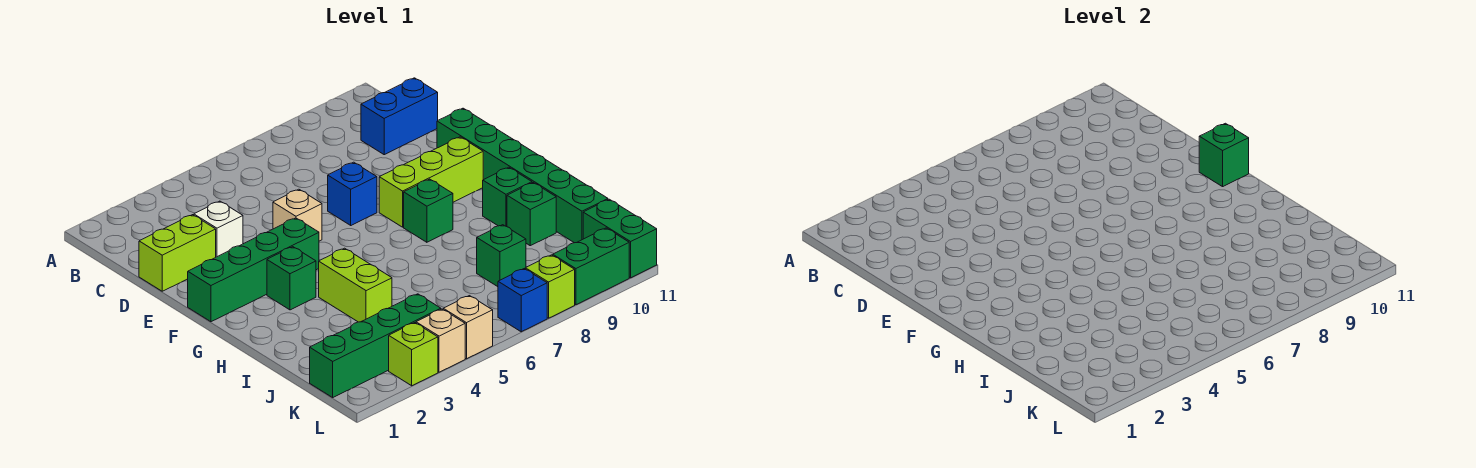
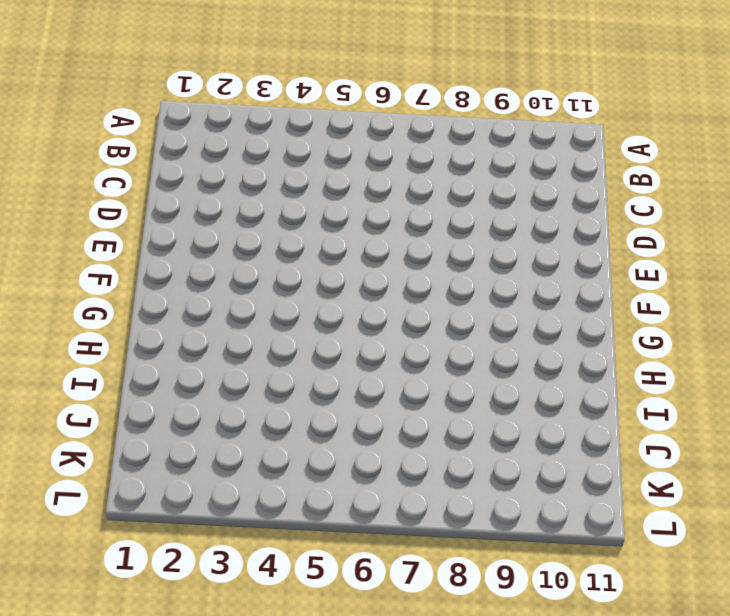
none -> blue brick C10:C11 level 1
none -> lime brick D1:D2 level 1
none -> white brick D3 level 1

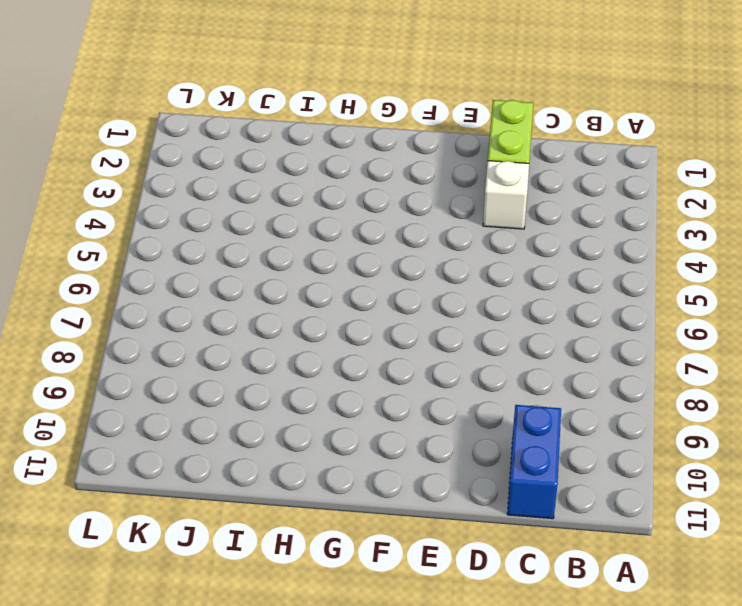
none -> tan brick E5 level 1
none -> blue brick E7 level 1
none -> green brick E11:J11 level 1

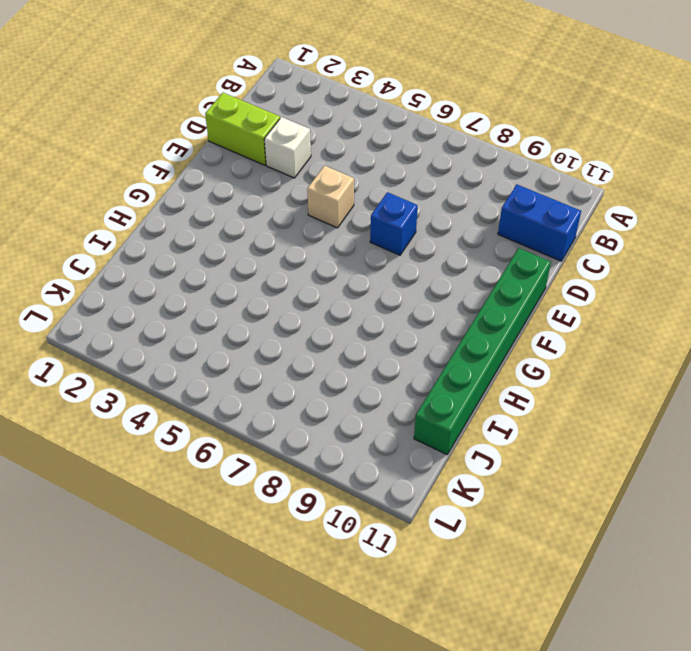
none -> green brick F1:F4 level 1
none -> lime brick F8:F10 level 1
none -> green brick G3 level 1

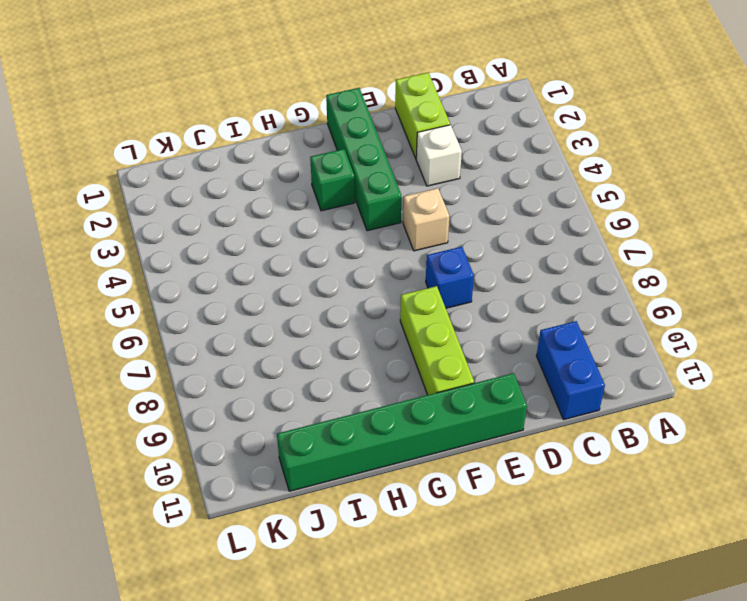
none -> green brick G8 level 1
none -> lime brick H4:I4 level 1
none -> green brick H10 level 1

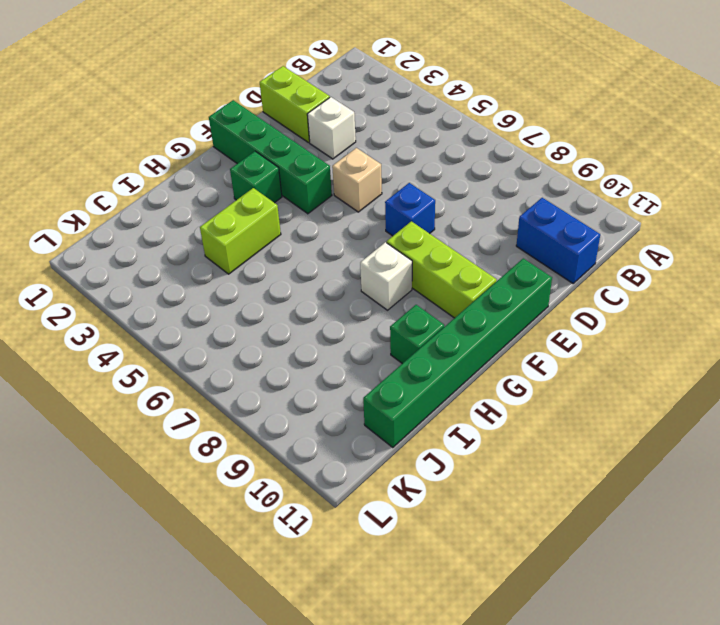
white brick G8 level 1 -> green brick G8 level 1
none -> green brick I10 level 1
none -> green brick J8 level 1
none -> green brick K1:K4 level 1

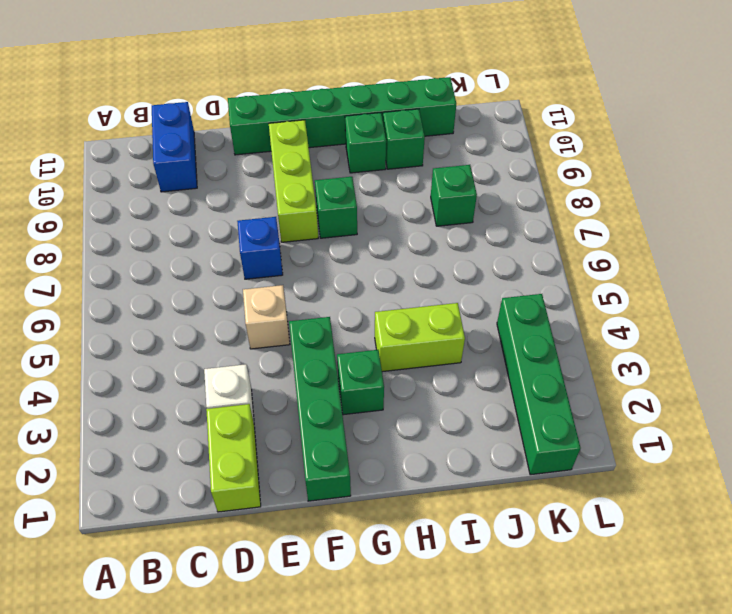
none -> green brick K11:L11 level 1
none -> lime brick L3 level 1
none -> tan brick L4 level 1

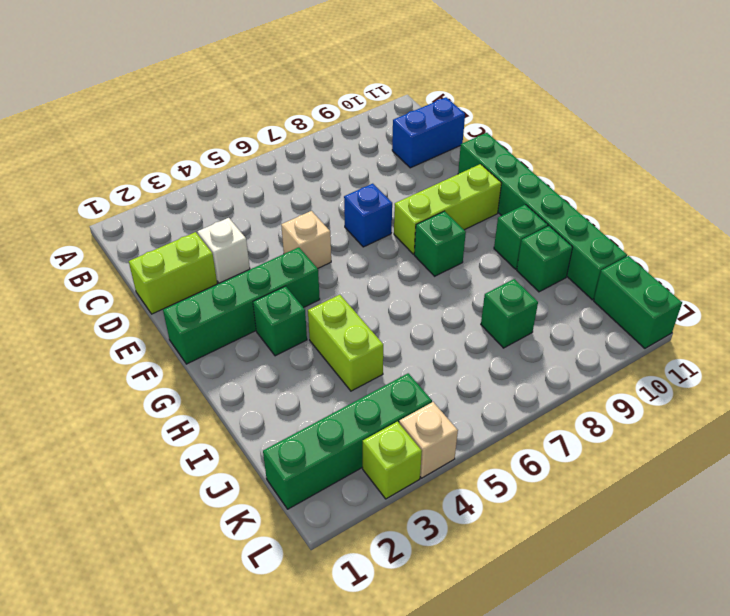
none -> tan brick L5 level 1
none -> blue brick L7 level 1
none -> lime brick L8 level 1

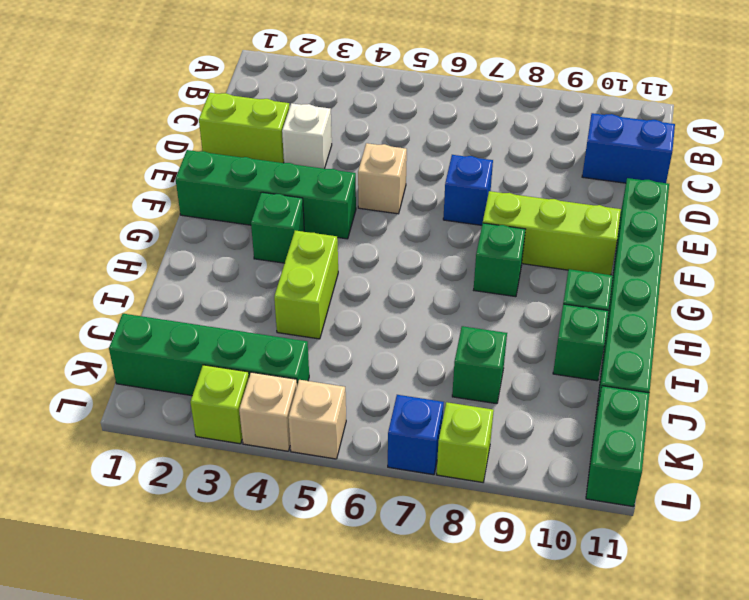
none -> green brick L9:L10 level 1
none -> green brick F11 level 2

